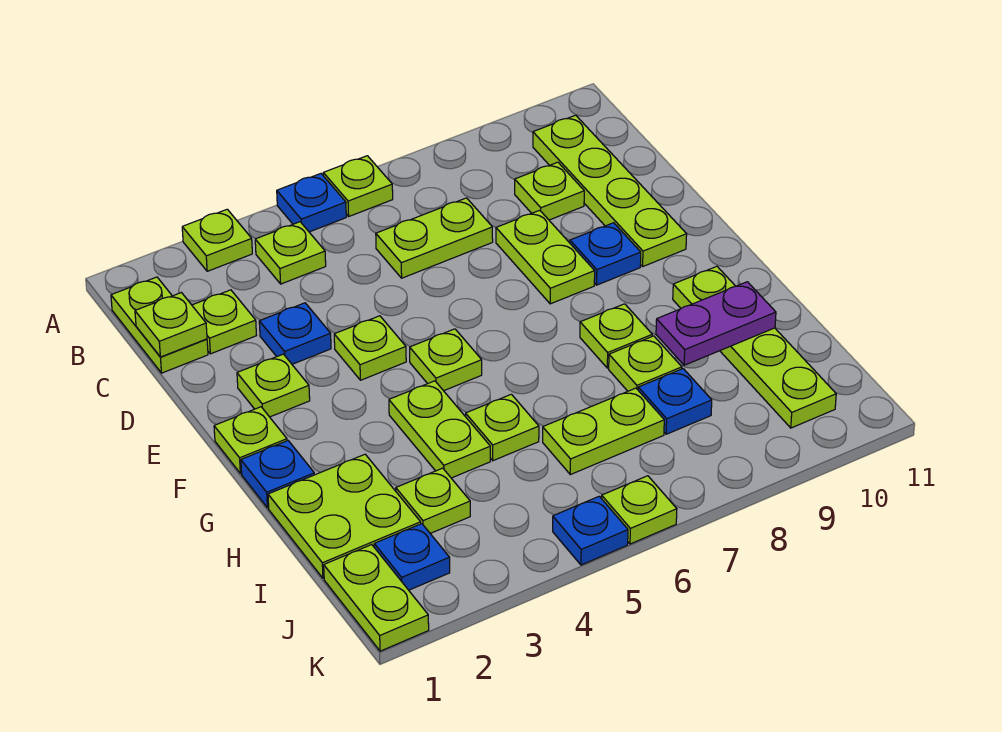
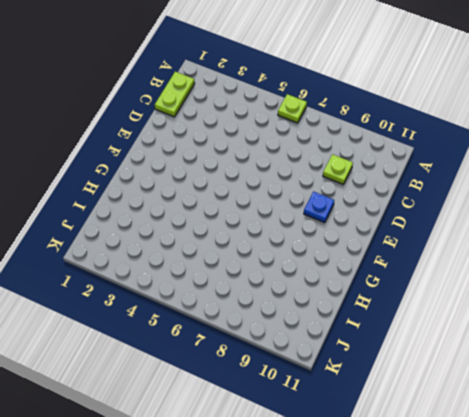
none -> lime plate A3 level 1
none -> blue plate A5 level 1
none -> lime plate B4 level 1
none -> lime plate B10:E10 level 1

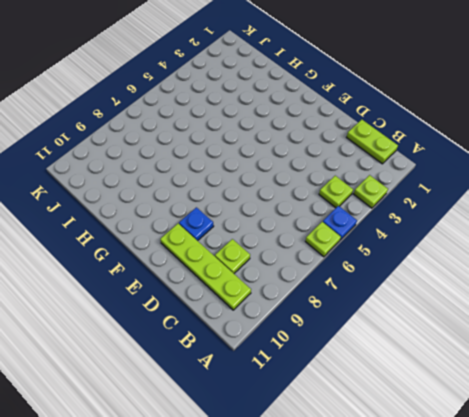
none -> lime plate C2 level 1
none -> lime plate C6:C7 level 1
none -> blue plate D3 level 1
none -> lime plate D8:E8 level 1

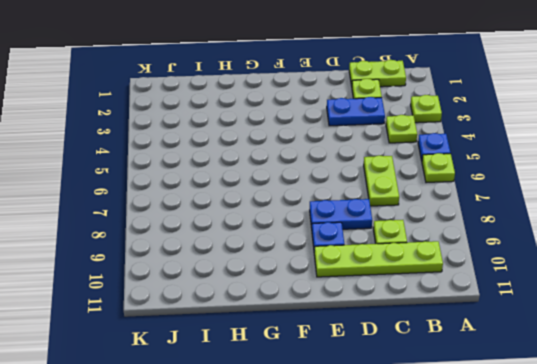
blue plate C3:D3 level 1 -> blue plate D3 level 1
blue plate D8:E8 level 1 -> lime plate D8:E8 level 1
none -> lime plate E2 level 1
none -> lime plate E4 level 1
none -> lime plate F1 level 1
none -> lime plate F5 level 1

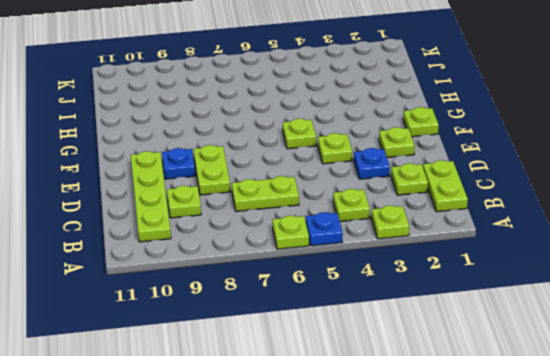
none -> blue plate G1 level 1
none -> lime plate G4:H4 level 1
none -> lime plate G8 level 1
none -> lime plate G10:J10 level 1

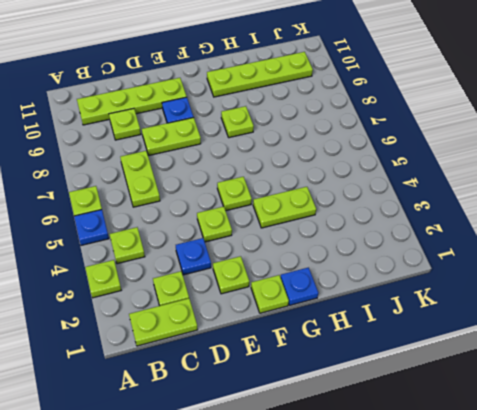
none -> lime plate H1:I2 level 1
none -> lime plate H5 level 1
none -> lime plate H8 level 1
none -> lime plate I3 level 1

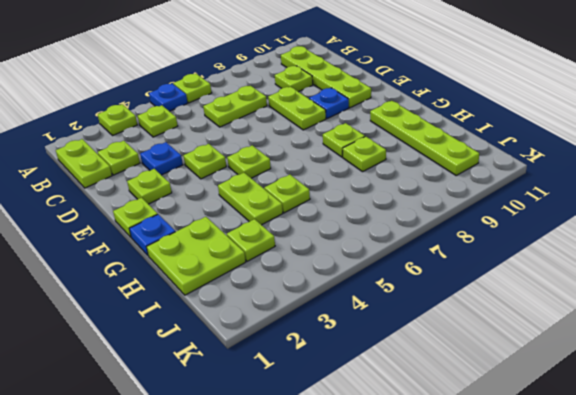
none -> lime plate I6:I7 level 1
none -> blue plate I8 level 1
none -> lime plate J1:K1 level 1
none -> blue plate J2 level 1

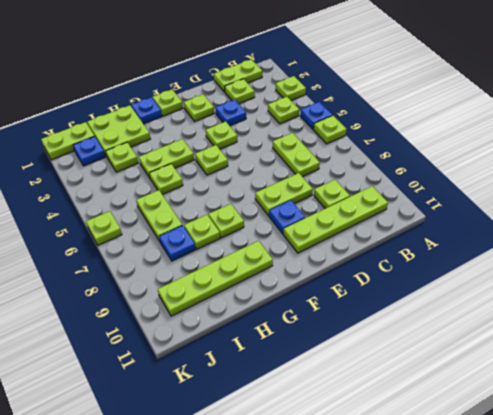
none -> blue plate K5 level 1
none -> lime plate C1 level 2
none -> purple plate H9:H10 level 2

